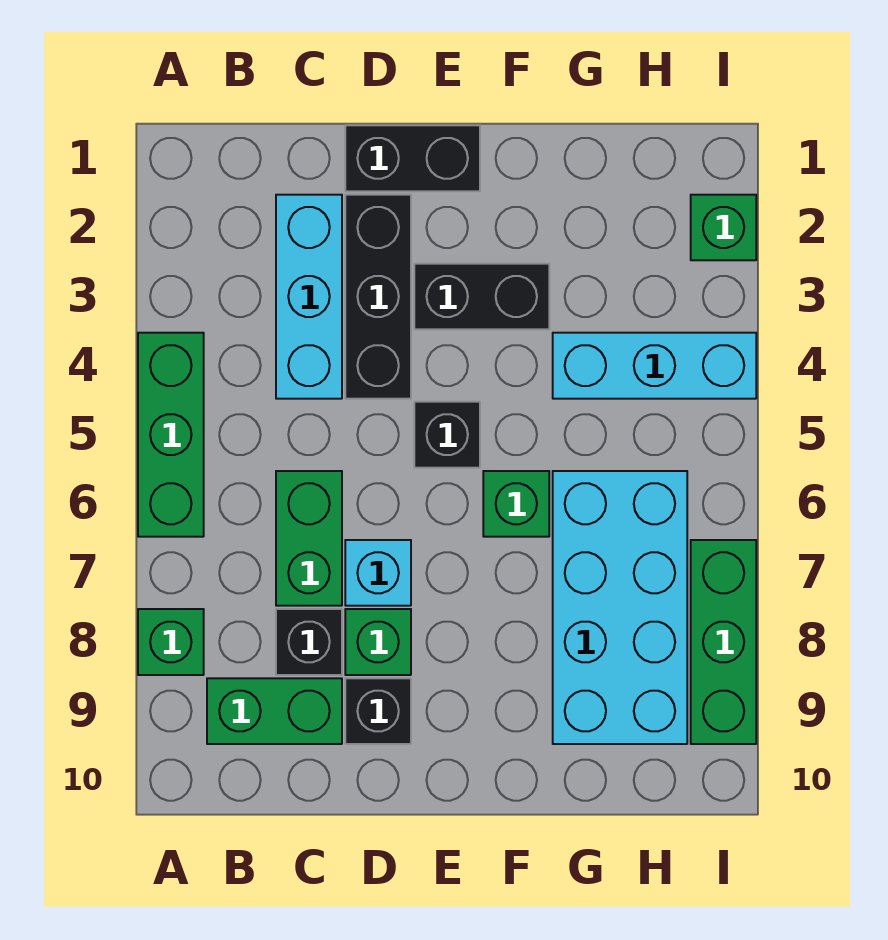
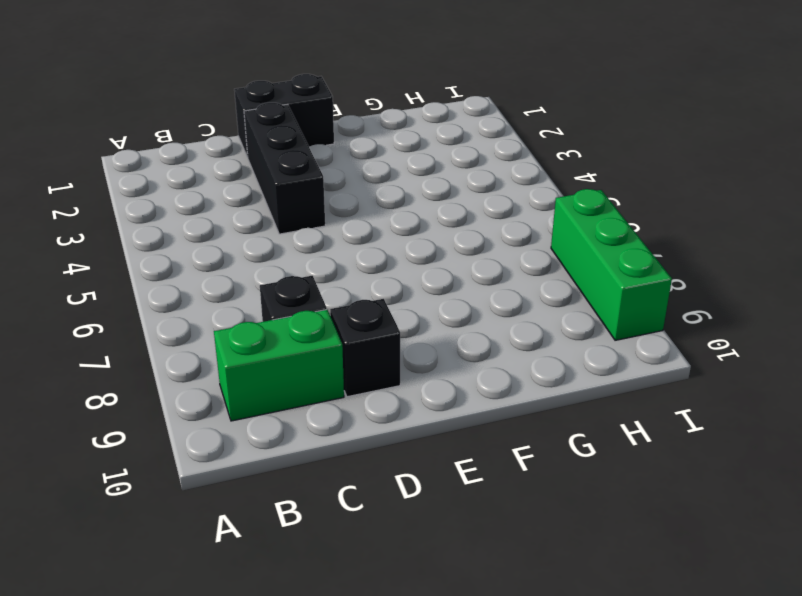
none -> green brick A4:A6 level 1
none -> green brick A8 level 1
none -> cyan brick C2:C4 level 1

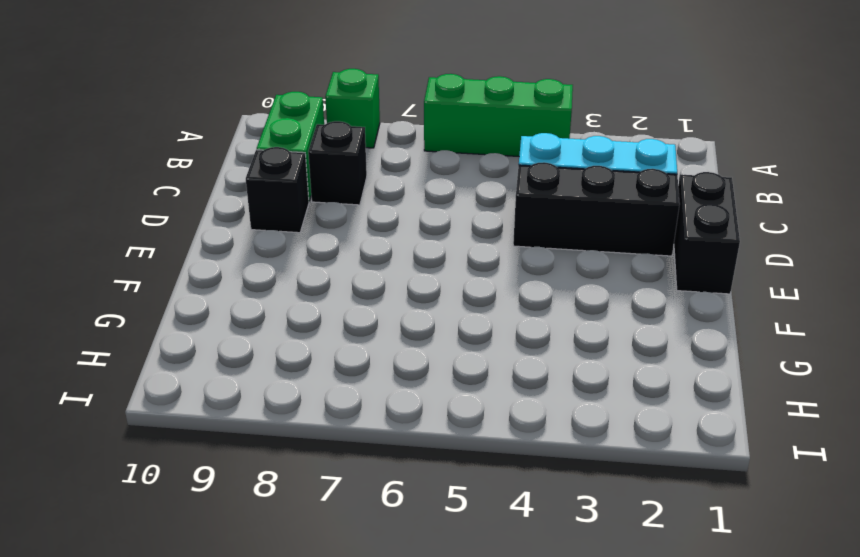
none -> green brick C6:C7 level 1
none -> cyan brick D7 level 1
none -> green brick D8 level 1

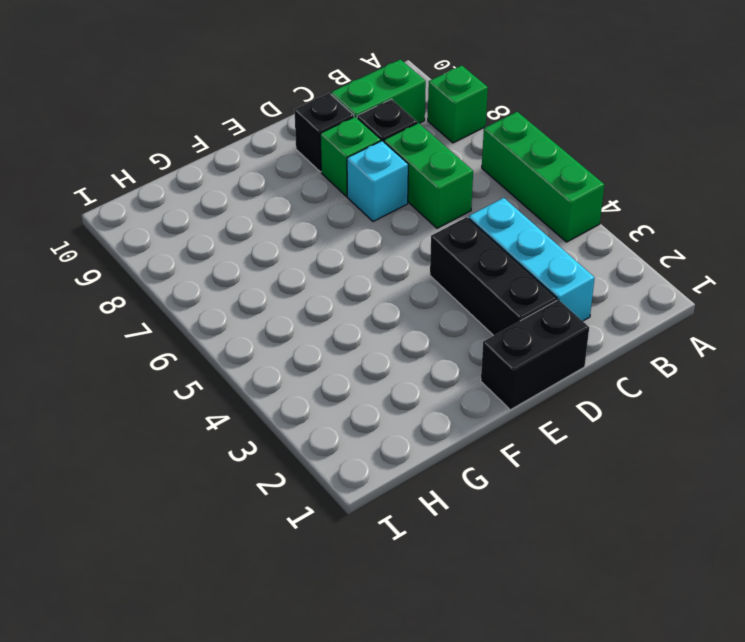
none -> black brick E3:F3 level 1
none -> black brick E5 level 1
none -> green brick F6 level 1

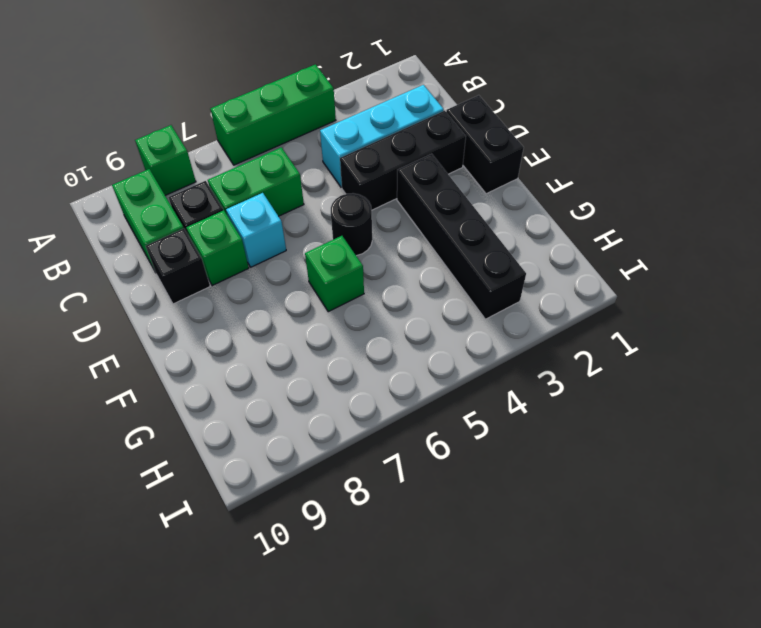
black brick E3:H3 level 1 -> black brick E3:F3 level 1
black round brick E5 level 1 -> black brick E5 level 1
none -> cyan brick G4:I4 level 1
none -> cyan brick G6:H9 level 1
none -> green brick I2 level 1

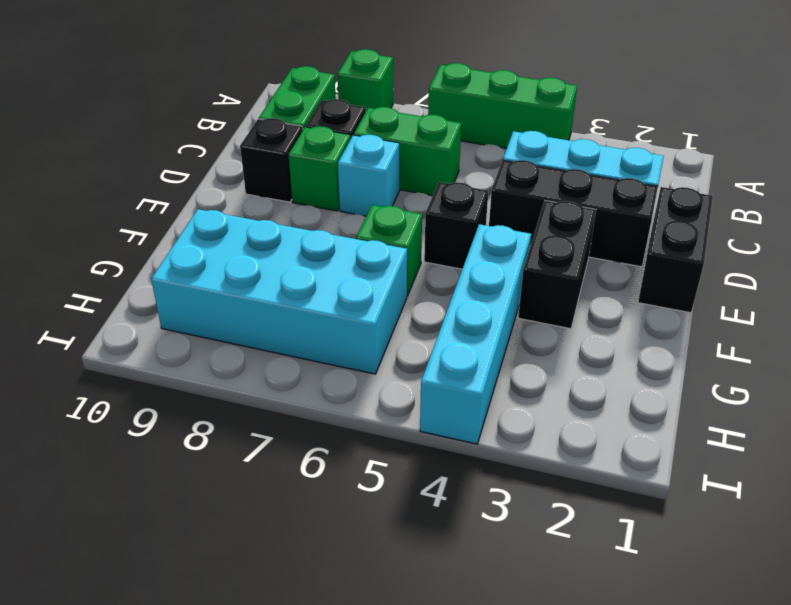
cyan brick F4:I4 level 1 -> cyan brick G4:I4 level 1
none -> green brick I2 level 1
none -> green brick I7:I9 level 1

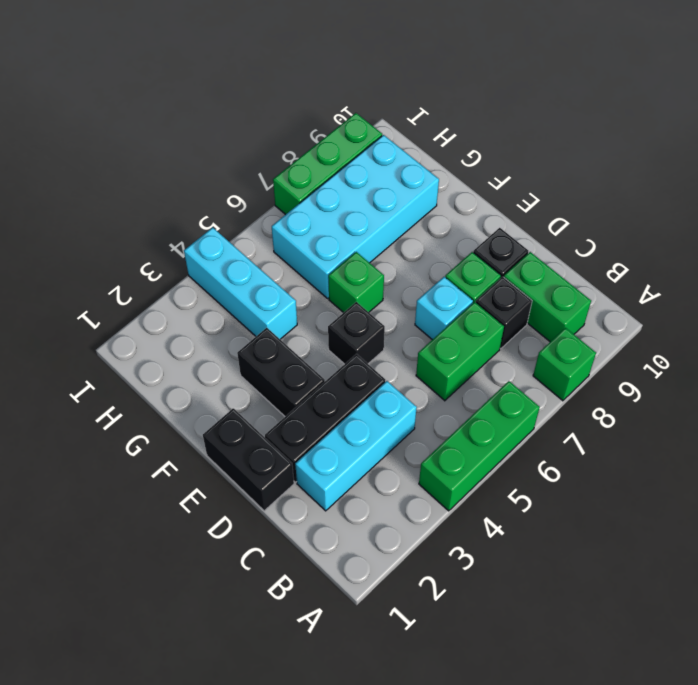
none -> green brick I2 level 1

